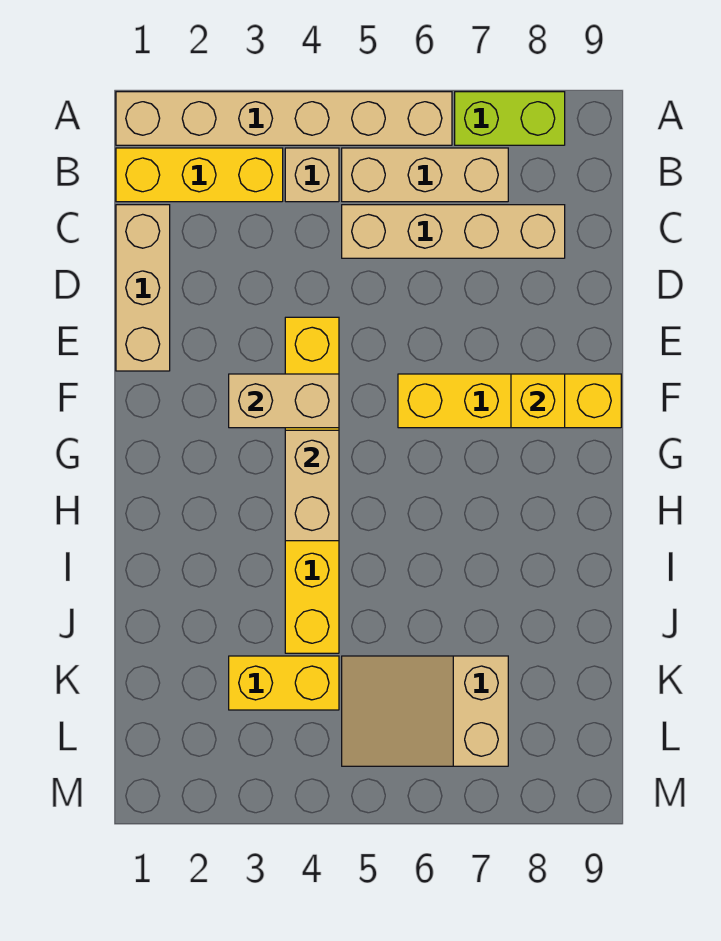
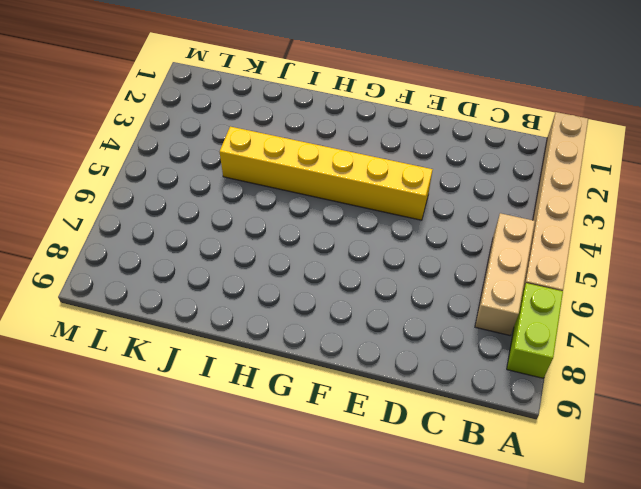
none -> yellow brick B1:B3 level 1
none -> tan brick B4 level 1
none -> tan brick C1:E1 level 1

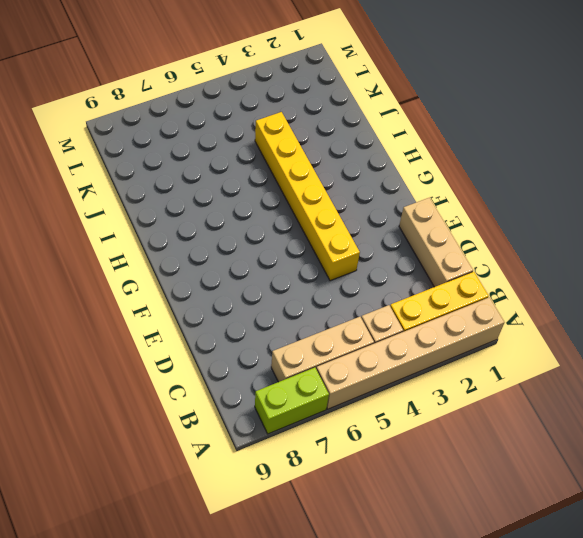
none -> tan brick C5:C8 level 1
none -> yellow brick F6:F9 level 1
none -> yellow brick K3:K4 level 1

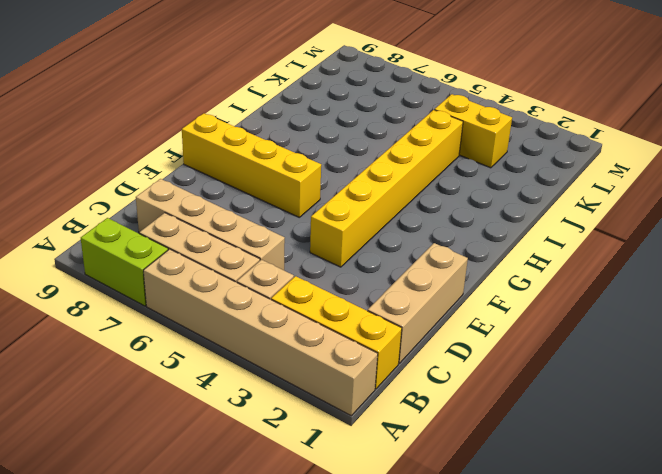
none -> tan slope K5:L7 level 1 top 7
none -> tan brick F3:F4 level 2
none -> yellow brick F8 level 2

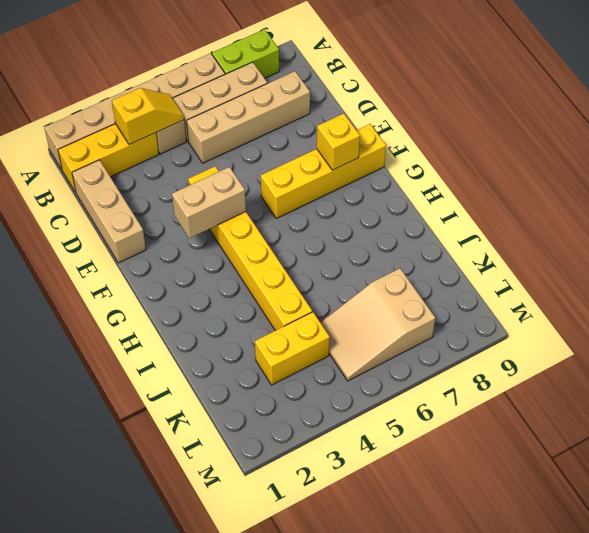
yellow slope B3:B4 level 2 top 3 -> none
none -> tan brick G4:H4 level 2

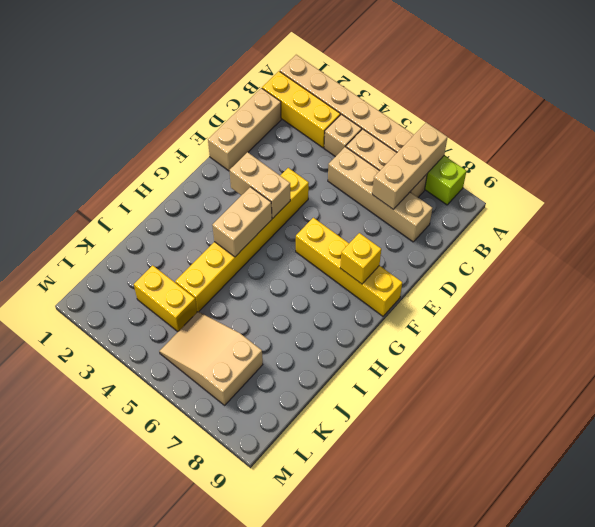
tan brick A7:C7 level 2 -> none

